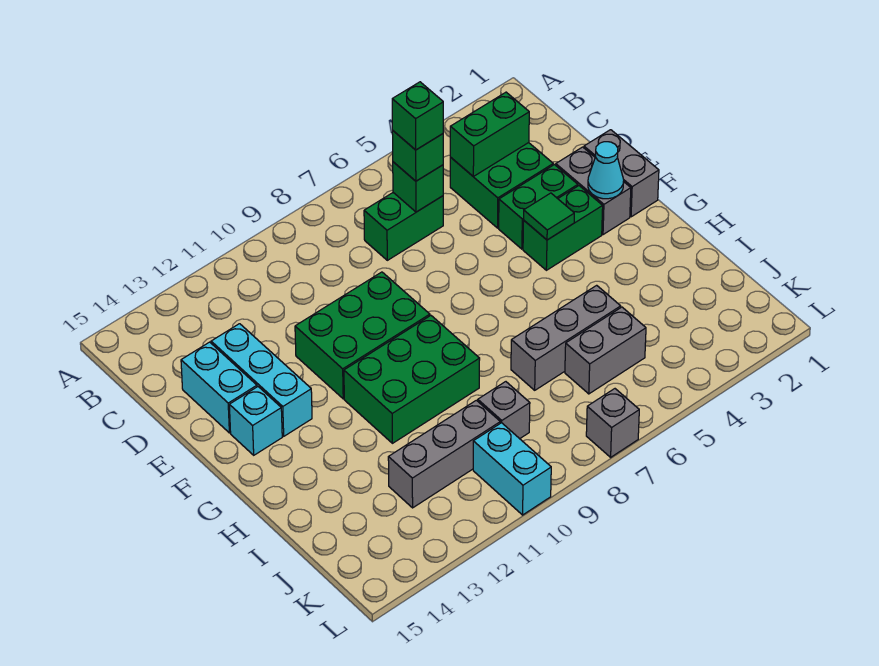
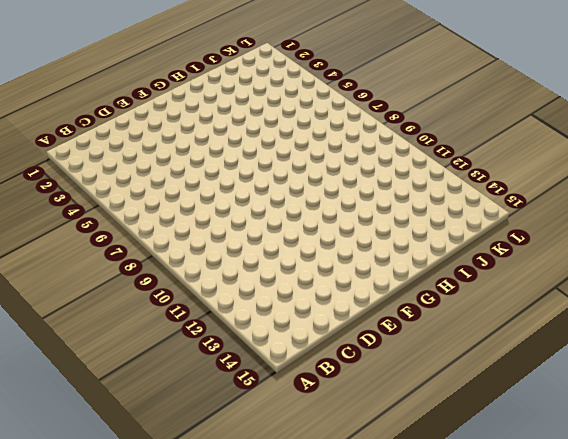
none -> green brick C3:D4 level 1
none -> green brick C6:C7 level 1
none -> cyan brick D13:F13 level 1

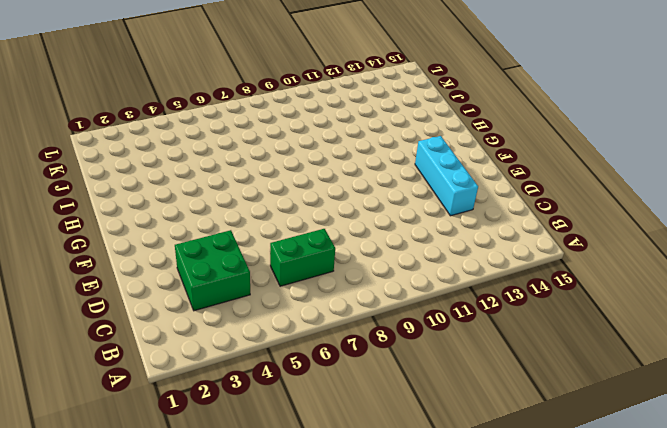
none -> cyan brick D14:E14 level 1
none -> grey brick E1:F1 level 1
none -> grey brick E2:F2 level 1

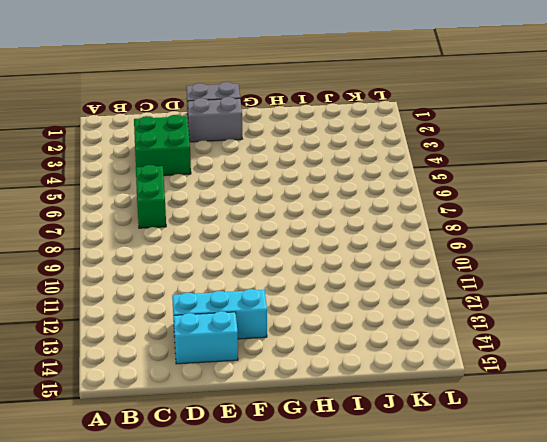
none -> green brick E3:E4 level 1
none -> green brick E9:F11 level 1
none -> green brick F3:F4 level 1

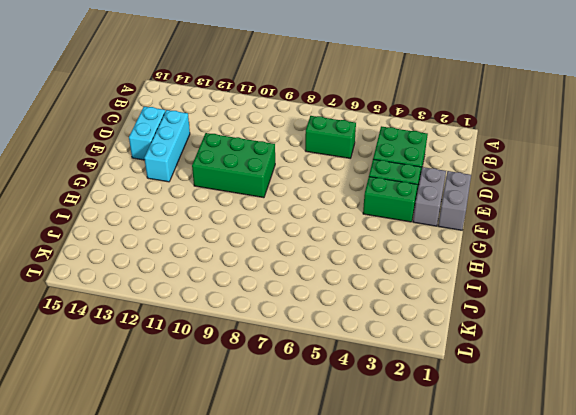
none -> cyan brick F14 level 1
none -> green brick G9:H11 level 1
none -> grey brick I5:I7 level 1

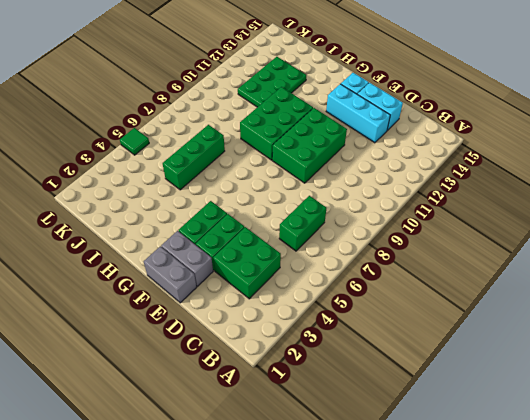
green brick I5:I7 level 1 -> grey brick I5:I7 level 1
green plate I11:J13 level 1 -> grey brick J10:J12 level 1
green tile L5 level 1 -> green tile F4 level 2
none -> grey brick J5:J6 level 1
none -> grey brick J9 level 1
none -> cyan brick K10:L10 level 1

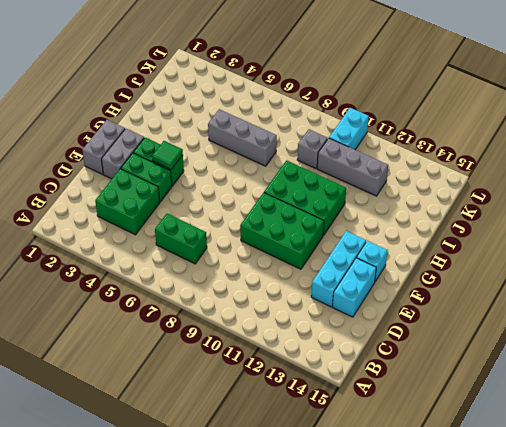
none -> grey brick J5:J6 level 1
none -> grey brick L7 level 1
none -> green brick C3:C4 level 2

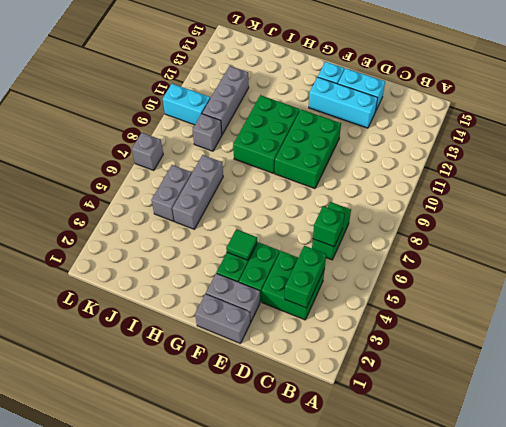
none -> cyan cone F2 level 2
none -> green brick C6 level 3
none -> green brick C6 level 4

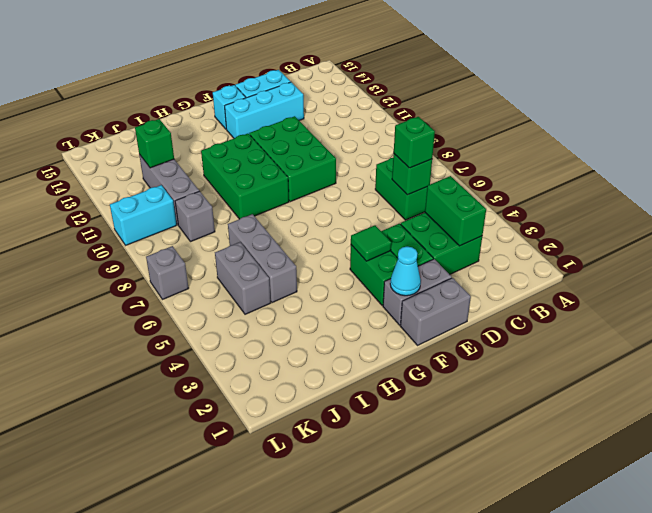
green brick J12 level 2 -> green brick C6 level 4

